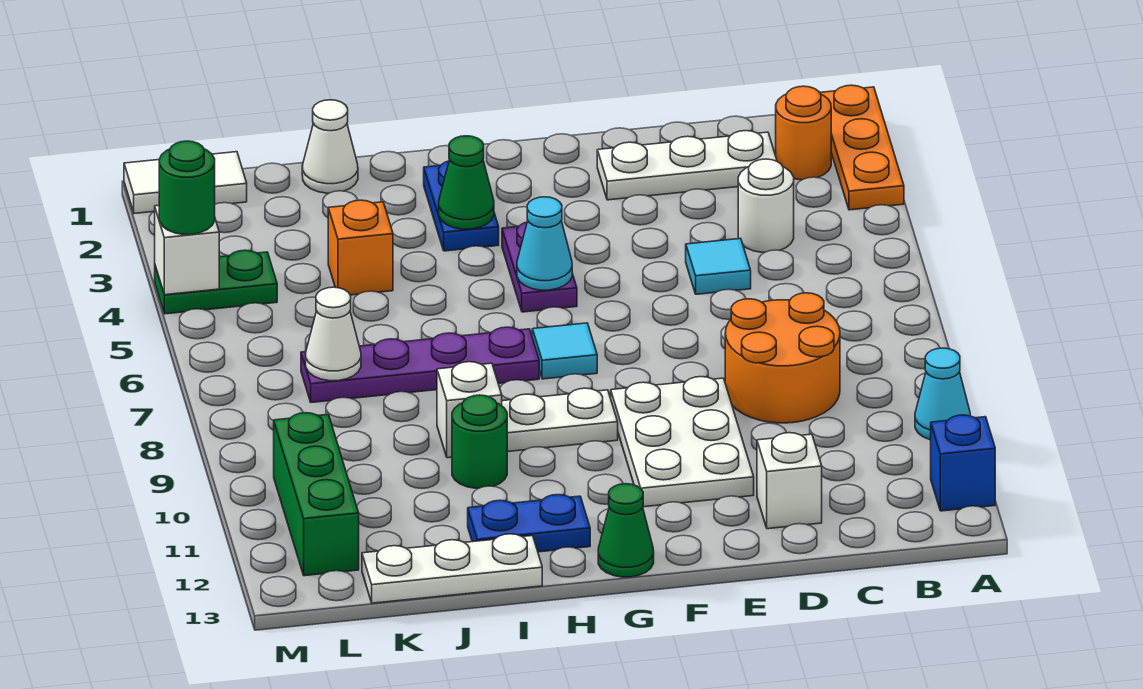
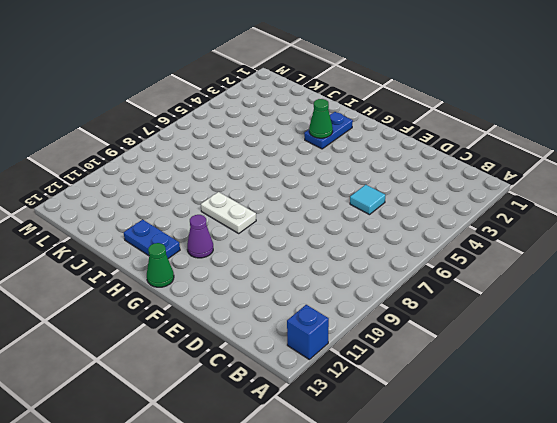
purple cone G11 level 1 -> none
none -> orange plate A1:A3 level 1
none -> cyan cone A10 level 1
none -> orange round brick B2 level 1
none -> white plate C2:E2 level 1

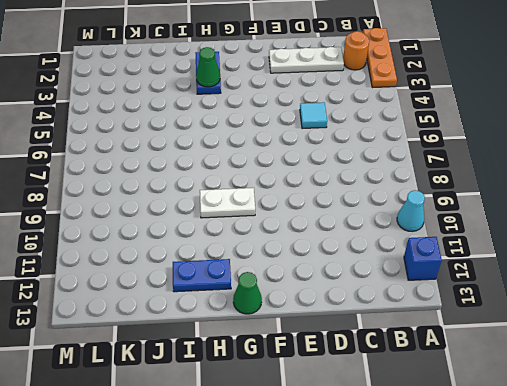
none -> white round brick C4 level 1
none -> orange round brick C8:D9 level 1
none -> white brick D12 level 1
none -> white plate E9:F11 level 1

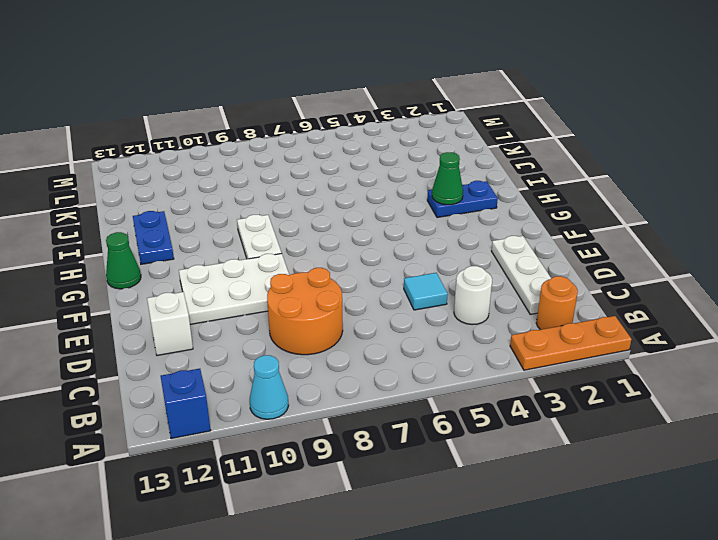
none -> purple plate G4:G5 level 1
none -> cyan tile G7 level 1
none -> purple plate H7:K7 level 1
none -> white brick I9 level 1

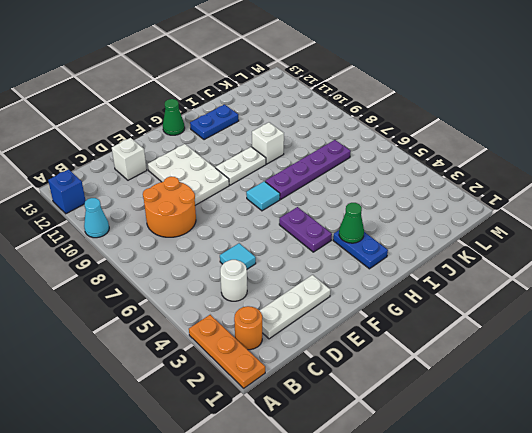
none -> green round brick I10 level 1
none -> white plate I13:K13 level 1
none -> white cone J1 level 1
none -> orange brick J4 level 1

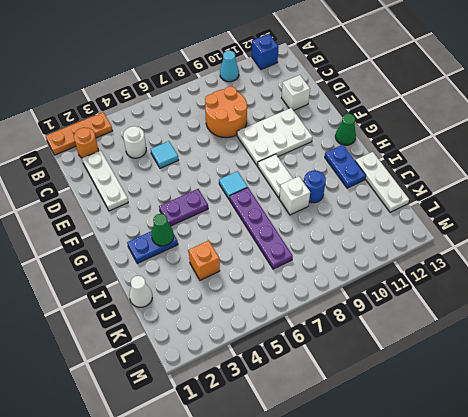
blue round brick I10 level 1 -> green round brick I10 level 1
none -> white tile L1:M1 level 1
none -> green plate L4:M4 level 1
none -> green brick L10:L12 level 1
none -> cyan cone G5 level 2

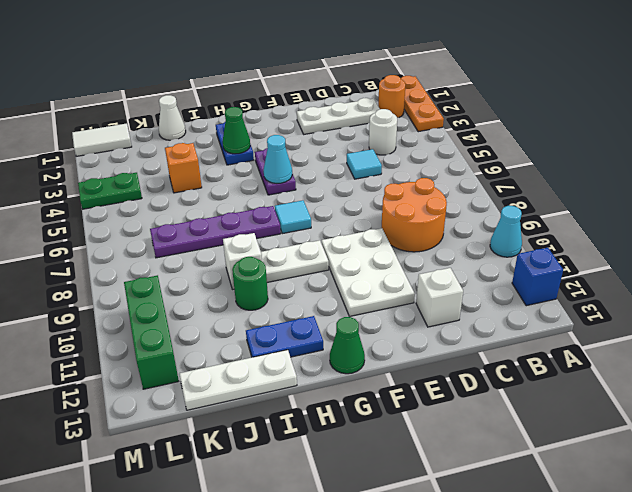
none -> white cone K7 level 2
none -> white brick M4 level 2
none -> green round brick M4 level 3

